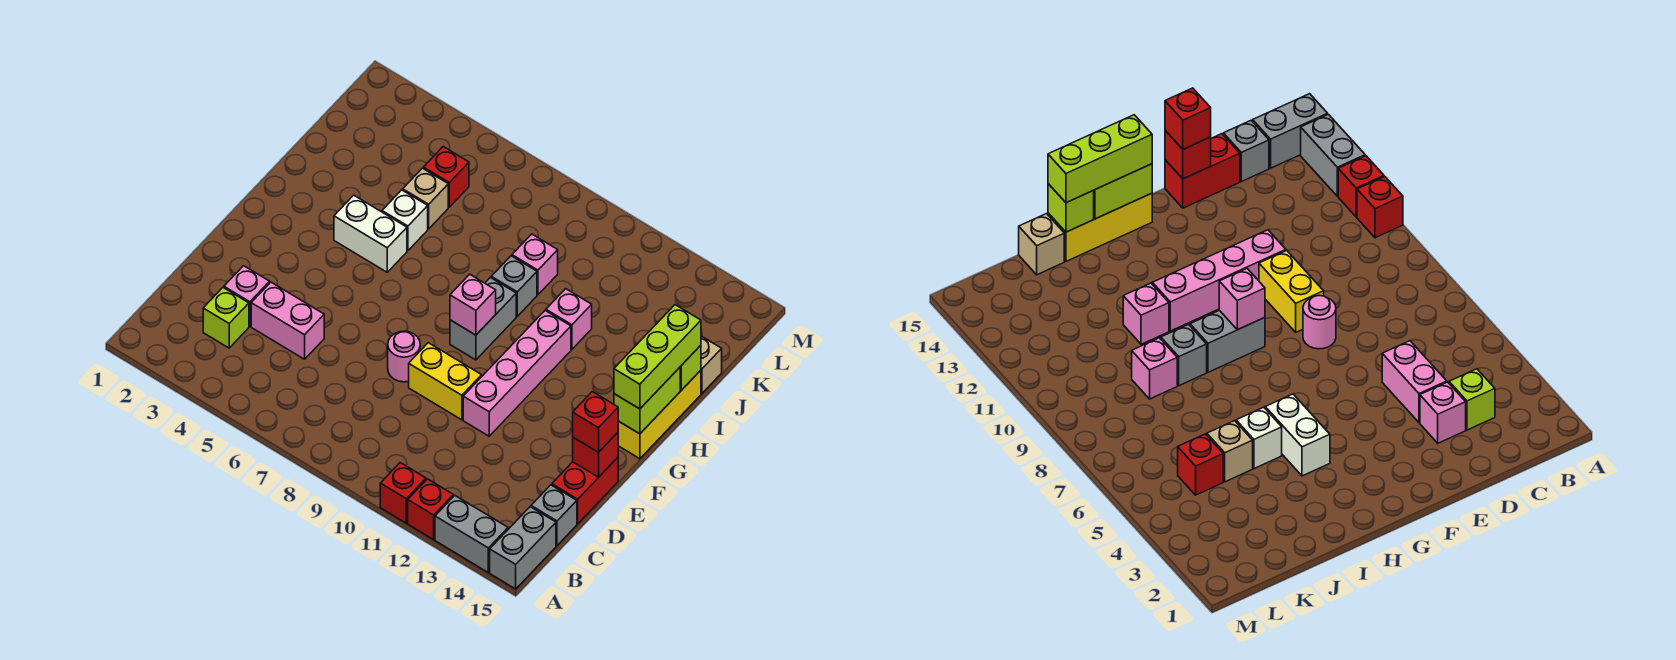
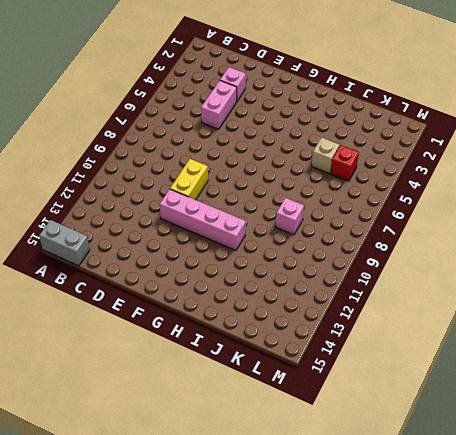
none -> red brick A11 level 1
none -> red brick A12 level 1
none -> grey brick A13:A14 level 1

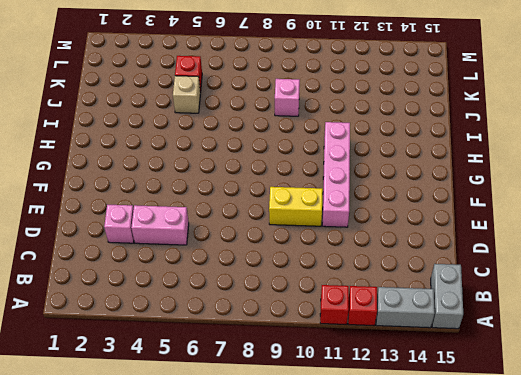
none -> lime brick C3 level 1
none -> grey brick C15 level 1
none -> red brick D15:E15 level 1

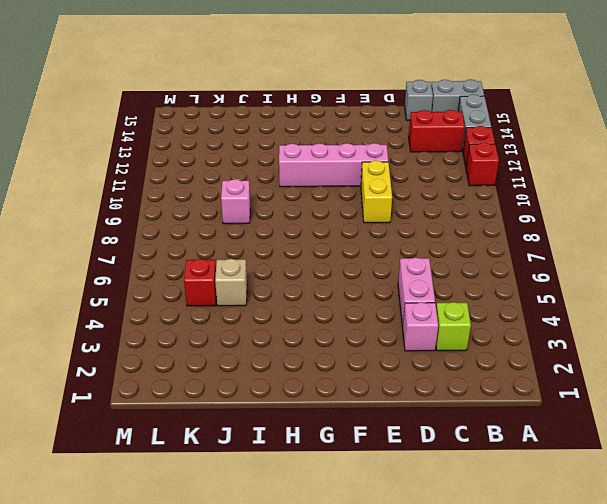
red brick B13:C13 level 1 -> red brick D15:E15 level 1
none -> pink round brick E8 level 1
none -> grey brick G9:H9 level 1
none -> yellow brick G15:I15 level 1

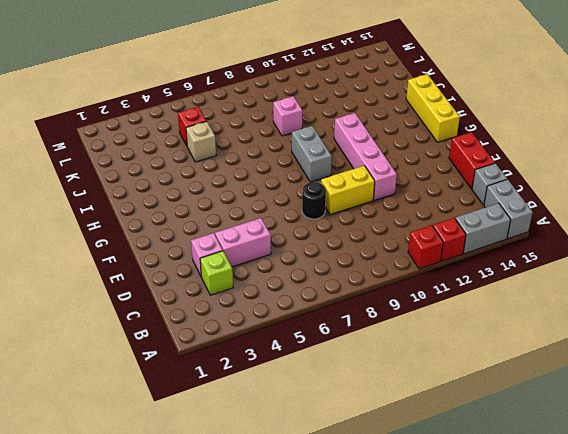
black round brick E8 level 1 -> pink round brick E8 level 1
none -> white brick H4:H5 level 1
none -> white brick I5 level 1
none -> grey brick I9 level 1

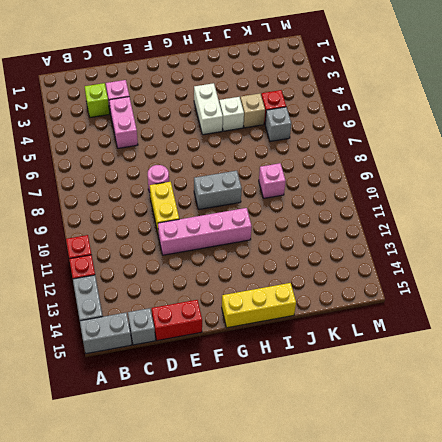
grey brick K6 level 1 -> grey brick I9 level 1
none -> pink brick I11 level 1
none -> tan brick J15 level 1
none -> red brick E15 level 2

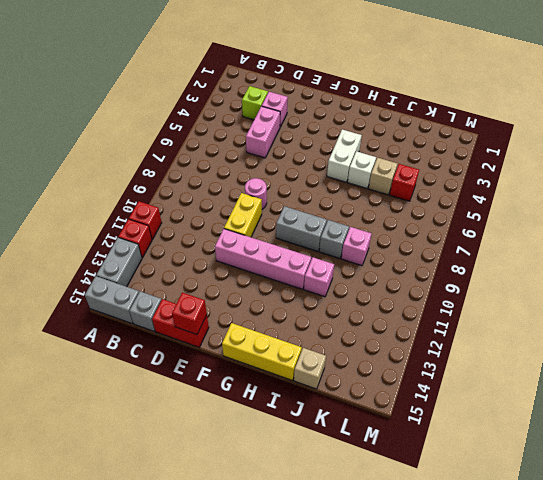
none -> pink brick G9 level 2
none -> lime brick G15:H15 level 2
none -> lime brick I15 level 2

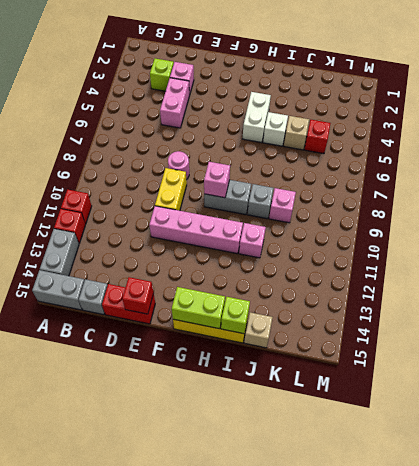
none -> red brick E15 level 3
none -> lime brick G15:I15 level 3

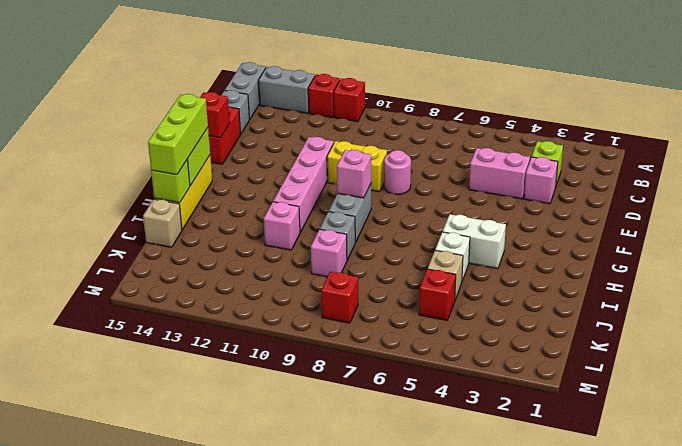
red brick L8 level 1 -> red brick E15 level 3

